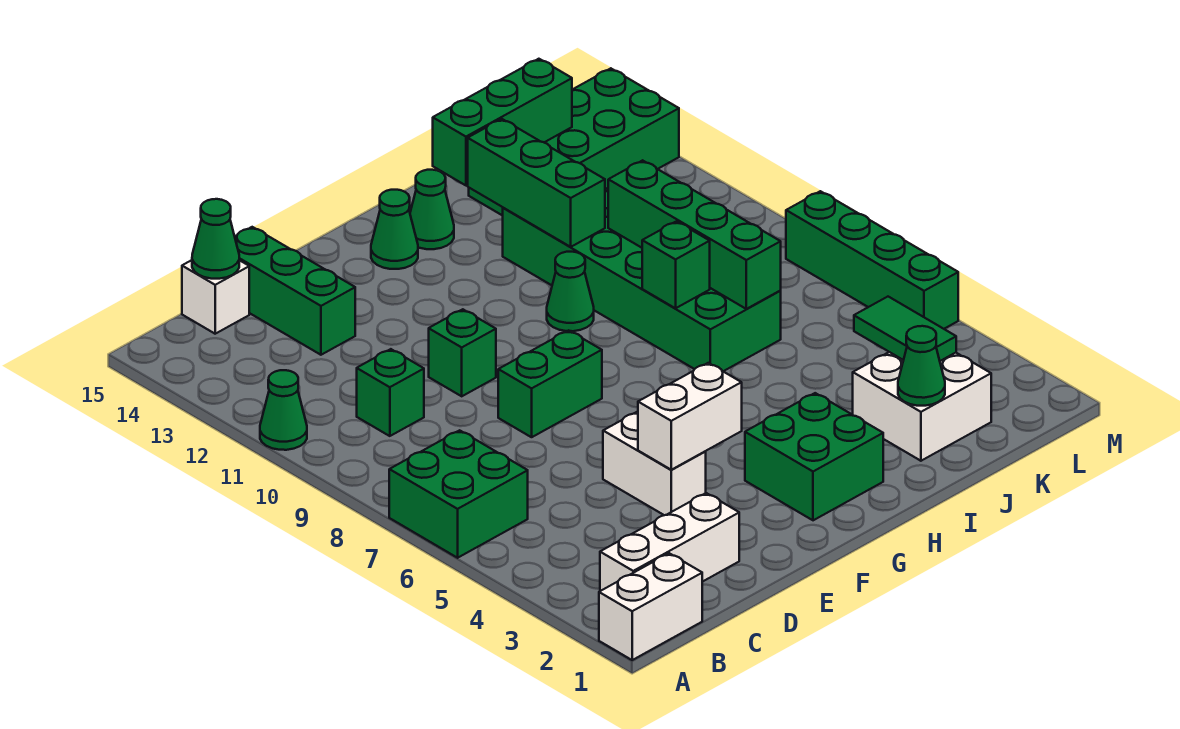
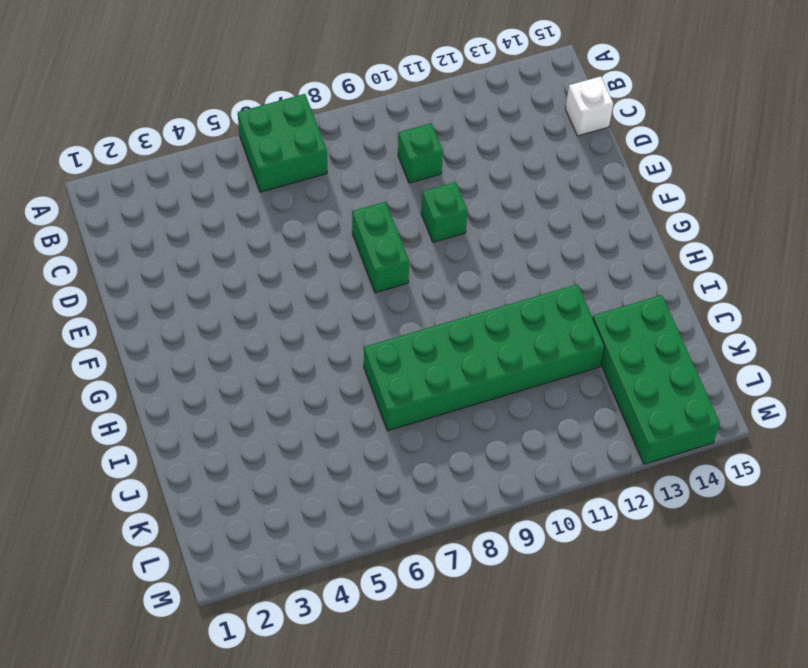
none -> white brick A1:B1 level 1
none -> green cone A11 level 1
none -> white brick B2:D2 level 1

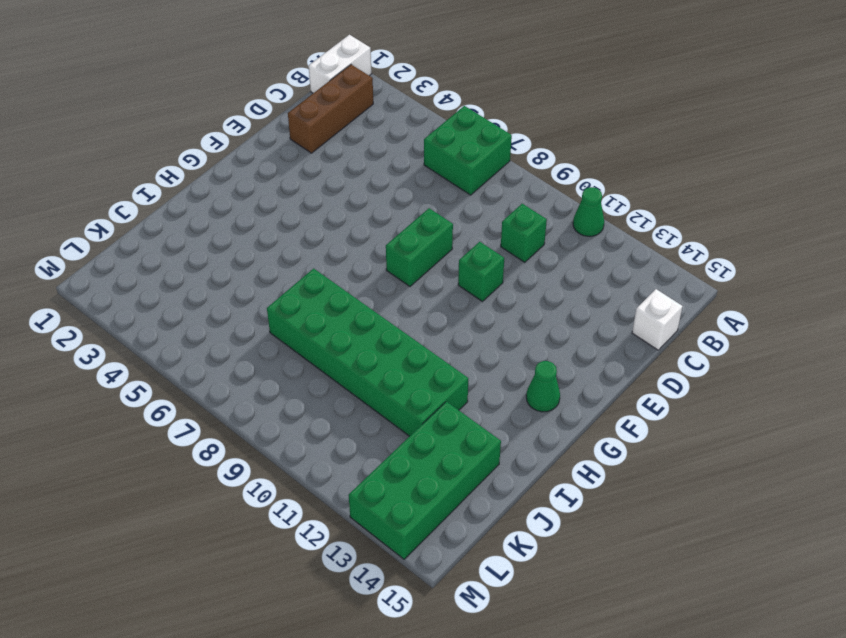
brown brick B2:D2 level 1 -> white brick B2:D2 level 1
none -> green brick D13:D15 level 1
none -> white brick E4:E5 level 1
none -> green brick G2:H3 level 1

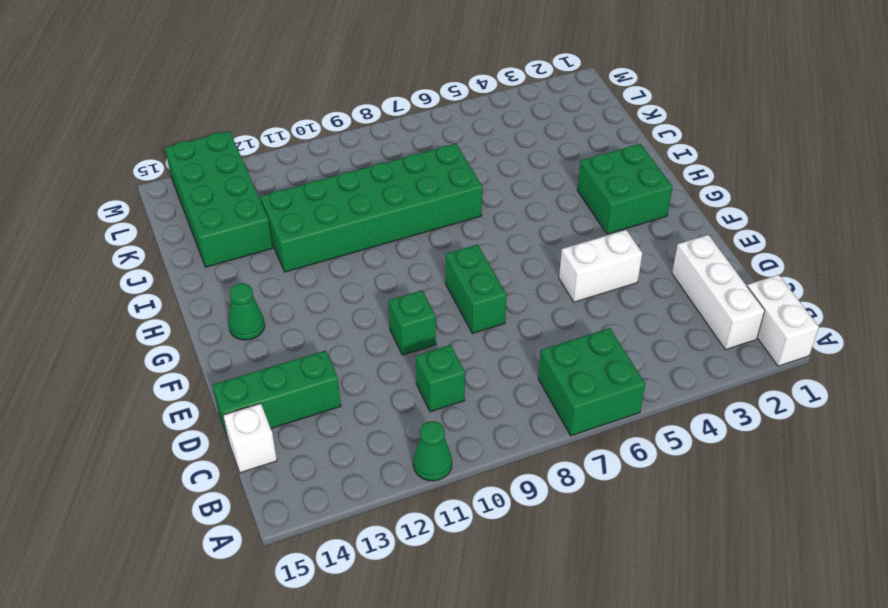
none -> green cone H10 level 1
none -> green cone H14 level 1
none -> white brick J2:K3 level 1

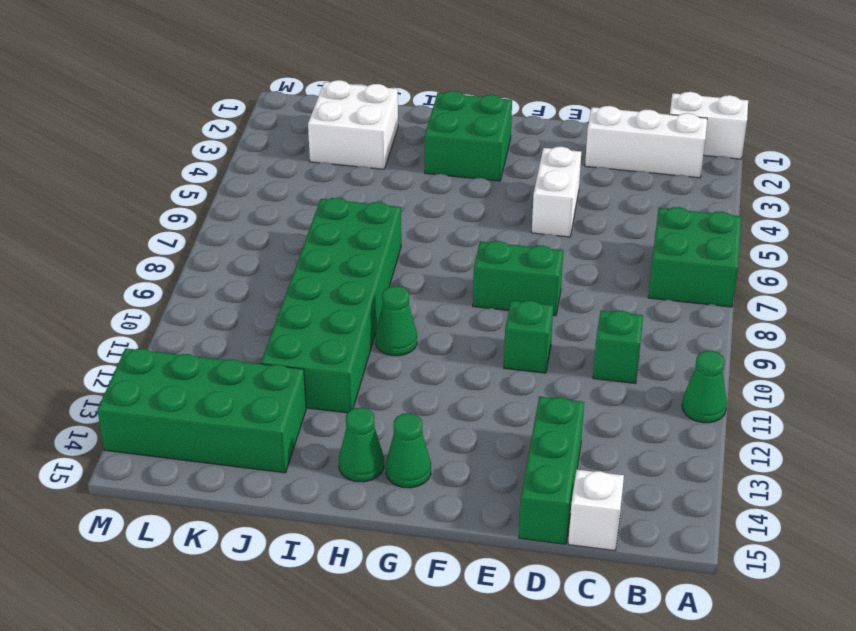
none -> green brick M5:M8 level 1
none -> green cone C15 level 2
none -> white brick E4:F4 level 2

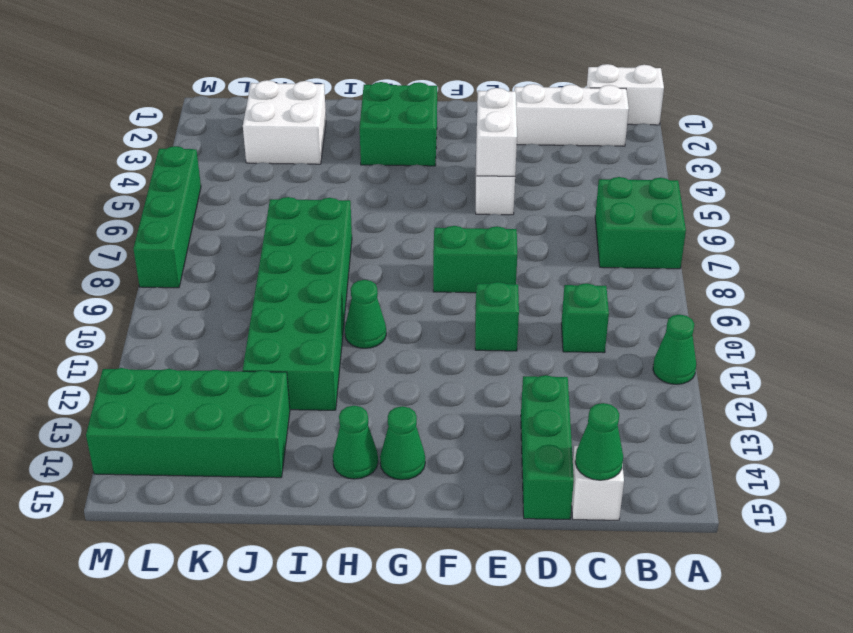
white brick E4:E5 level 2 -> white brick E4:F4 level 2
none -> green brick I8 level 2
none -> green brick I11:I13 level 2
none -> green brick I14:K14 level 2

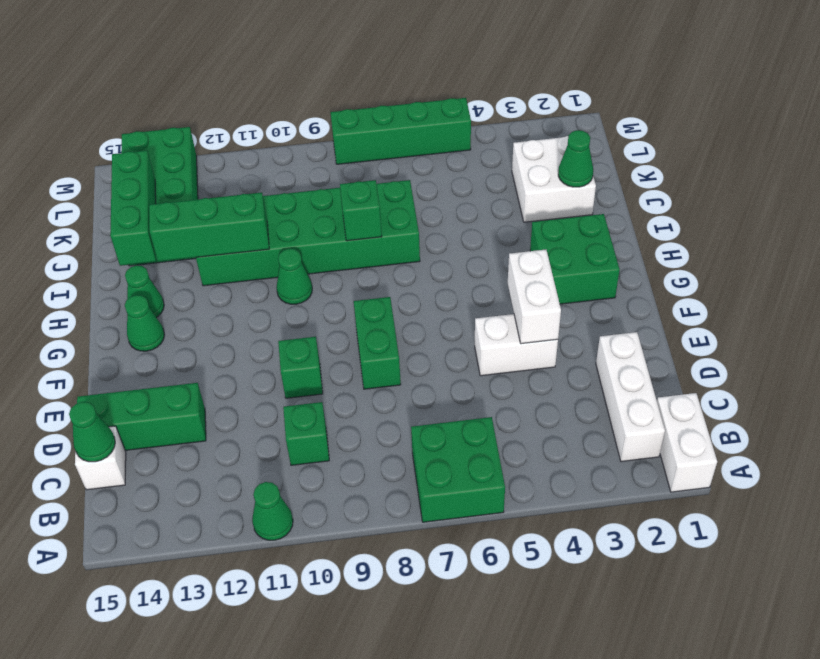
none -> green brick J7:J10 level 2
none -> green tile K3:K4 level 2

